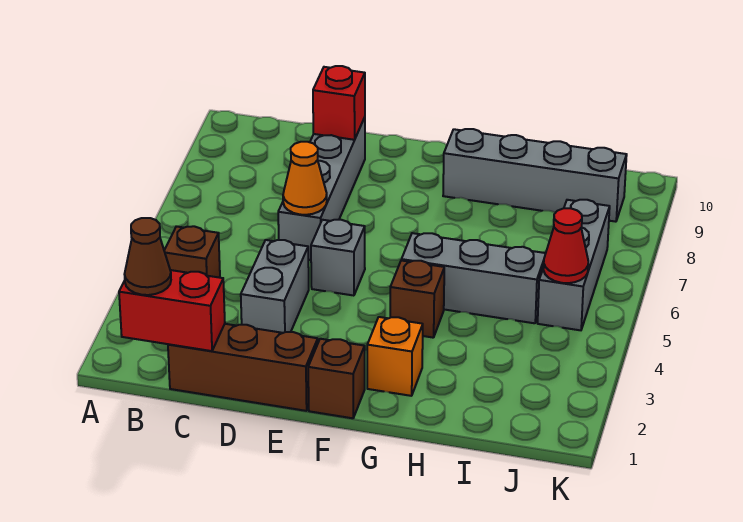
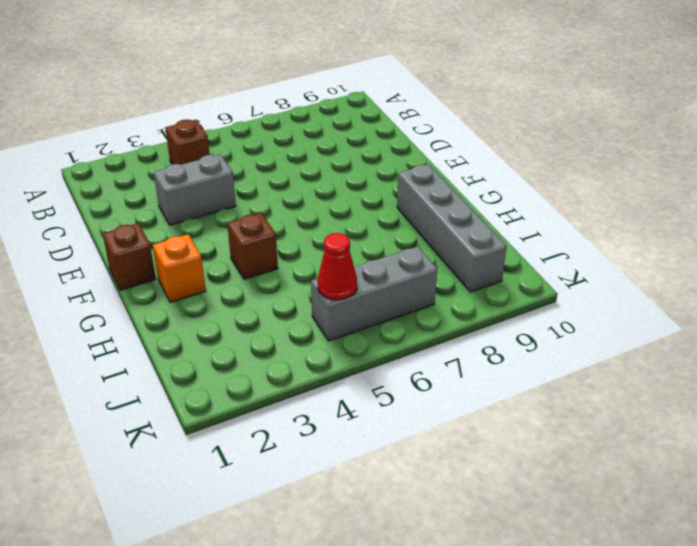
none -> brown brick C1:E1 level 1
none -> grey brick D6:D9 level 1
none -> grey brick E5 level 1

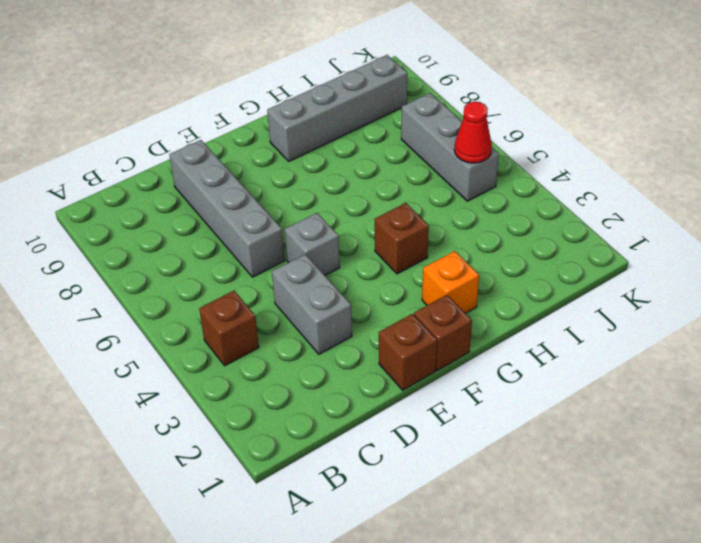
brown brick E1 level 1 -> brown brick C1:E1 level 1
none -> grey brick G5:I5 level 1
none -> red brick B1:C1 level 2
none -> orange cone D6 level 2

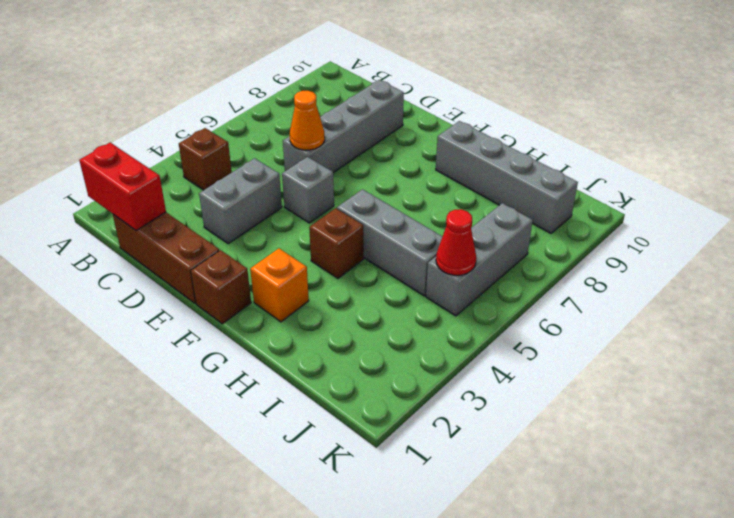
none -> red brick D9 level 2
none -> brown cone B1 level 3

